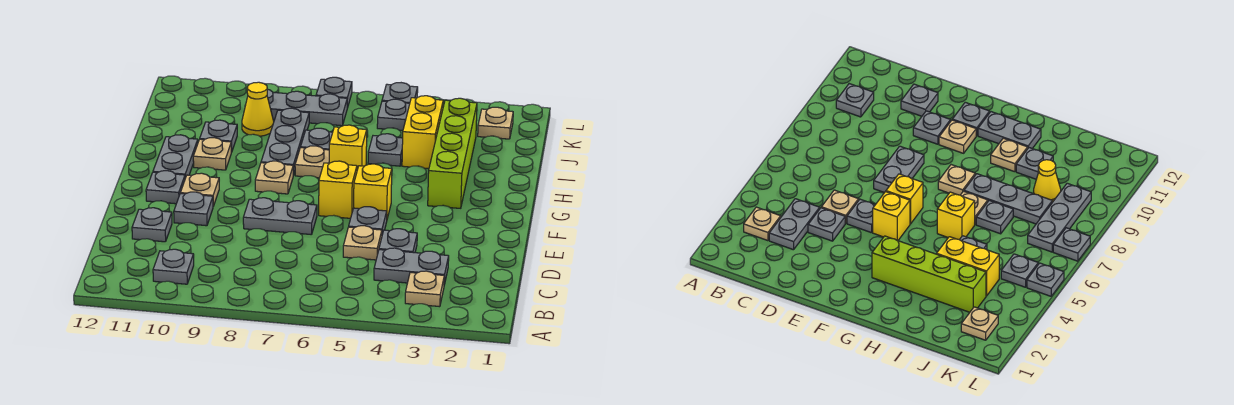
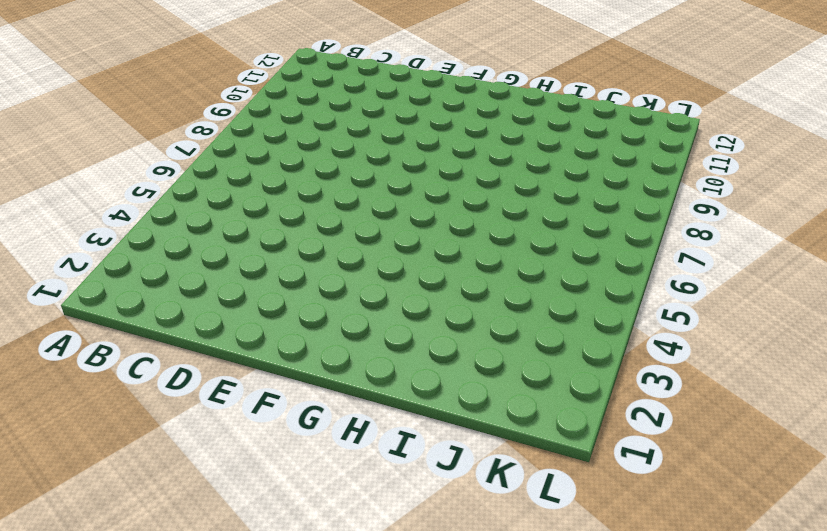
none -> tan plate B3 level 1
none -> grey plate B10 level 1
none -> grey plate C3:C4 level 1
none -> grey plate D4 level 1

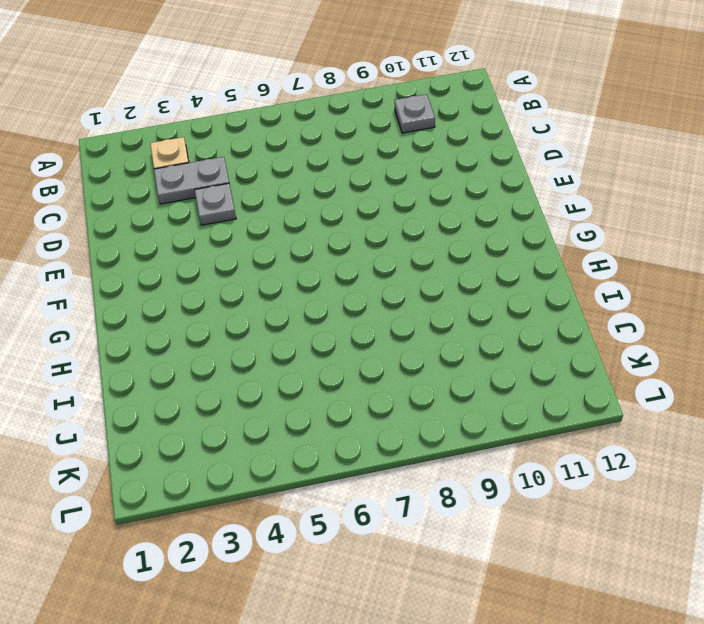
none -> tan plate D5 level 1
none -> grey plate D11 level 1
none -> grey plate E5 level 1
none -> grey plate E7:E8 level 1

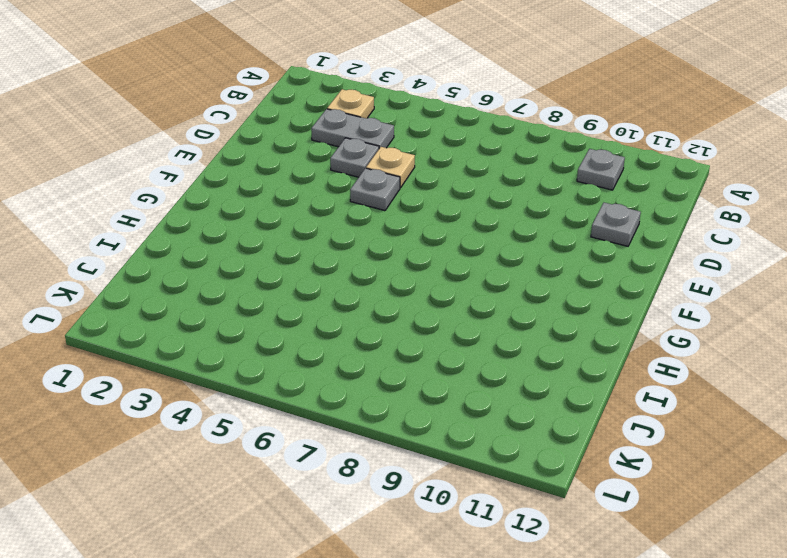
none -> grey plate E7:E8 level 1
none -> grey plate E10 level 1
none -> yellow brick F5 level 1
none -> yellow brick F6 level 1

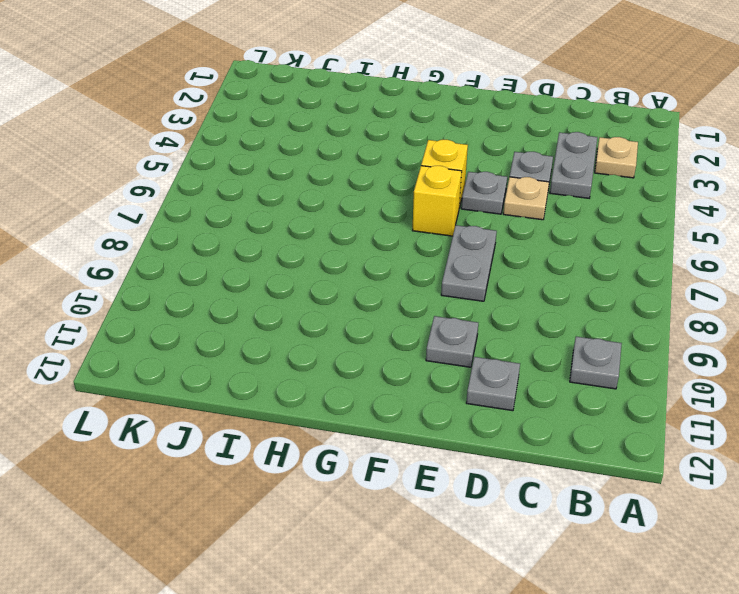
none -> tan plate F10 level 1
none -> grey plate F11 level 1
none -> lime brick G3:J3 level 1
none -> tan plate G8 level 1

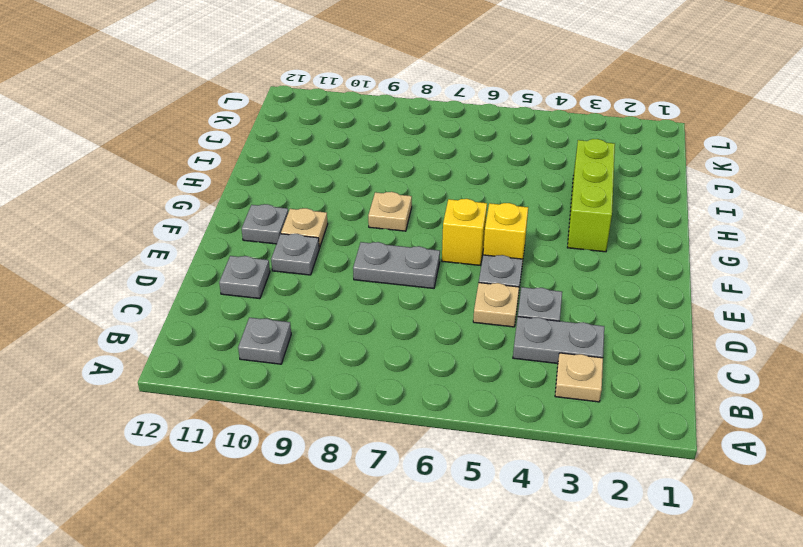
lime brick G3:I3 level 1 -> lime brick G3:J3 level 1
none -> grey plate G11:H11 level 1
none -> yellow brick H6 level 1
none -> tan plate H7 level 1
none -> grey plate H8:J8 level 1

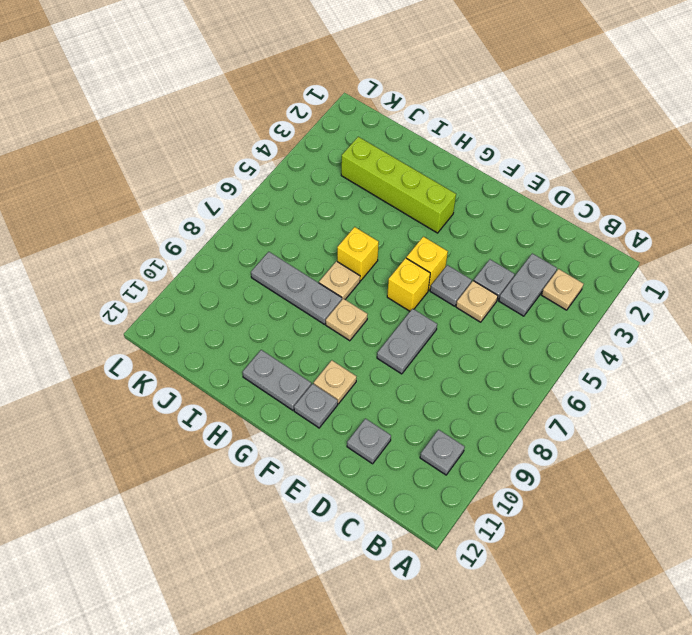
none -> grey plate E10 level 1
none -> tan plate H10 level 1
none -> yellow brick I4:J4 level 1
none -> grey plate I5 level 1

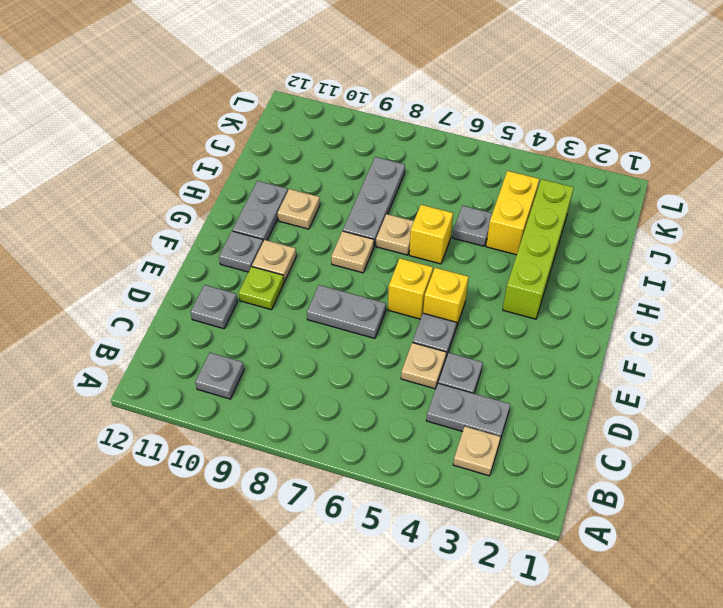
lime plate E10 level 1 -> grey plate E10 level 1
none -> grey plate I7 level 1
none -> grey plate I10 level 1
none -> yellow cone J9 level 1
none -> tan plate K2 level 1

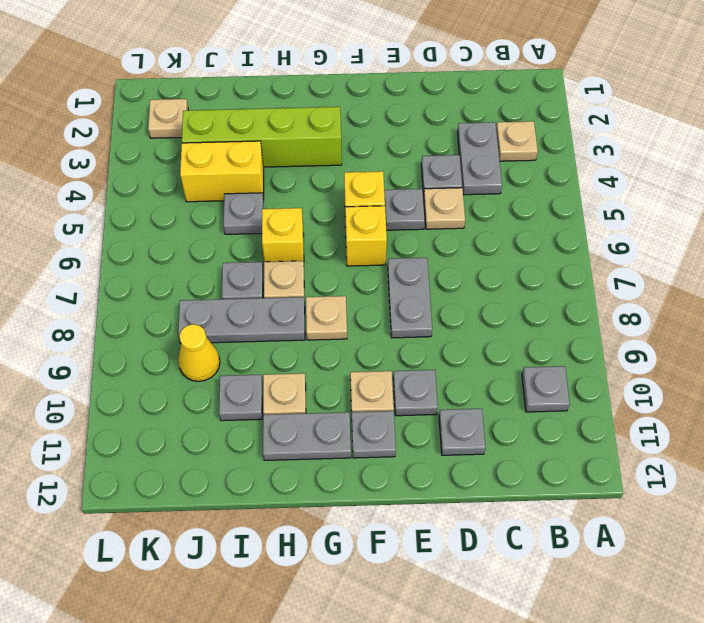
none -> grey plate K5 level 1
none -> grey plate K7:K9 level 1
none -> grey plate L5 level 1
none -> grey plate L7 level 1

